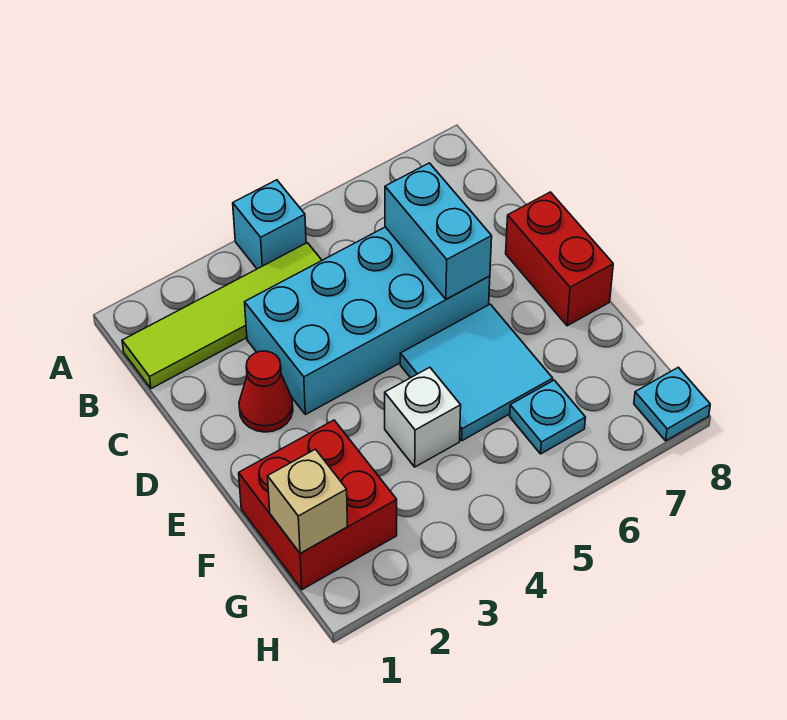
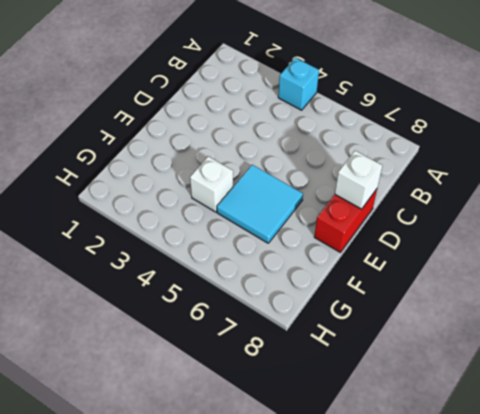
white brick D8 level 2 -> none
none -> lime tile B1:B4 level 1
none -> cyan brick C3:D6 level 1
none -> red cone D2 level 1

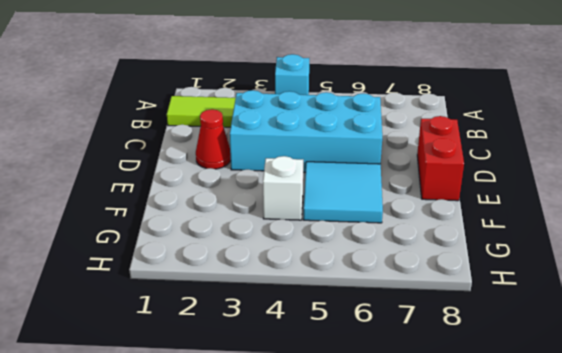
none -> red brick F1:G2 level 1
none -> cyan plate G6 level 1
none -> cyan plate H8 level 1

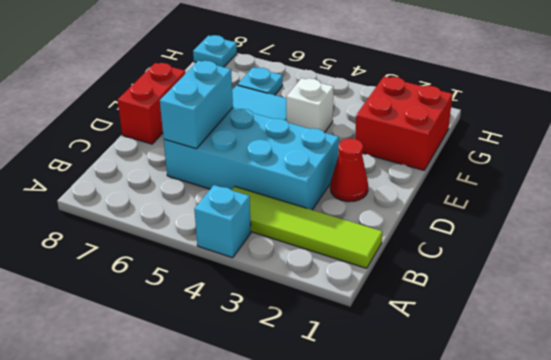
none -> tan brick G1 level 2

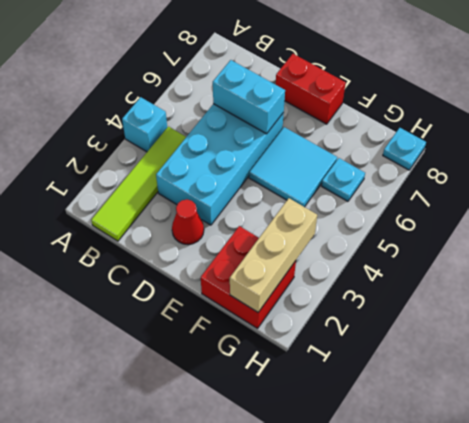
tan brick G1:G3 level 2 -> tan brick G1 level 2
none -> white brick F4 level 1

